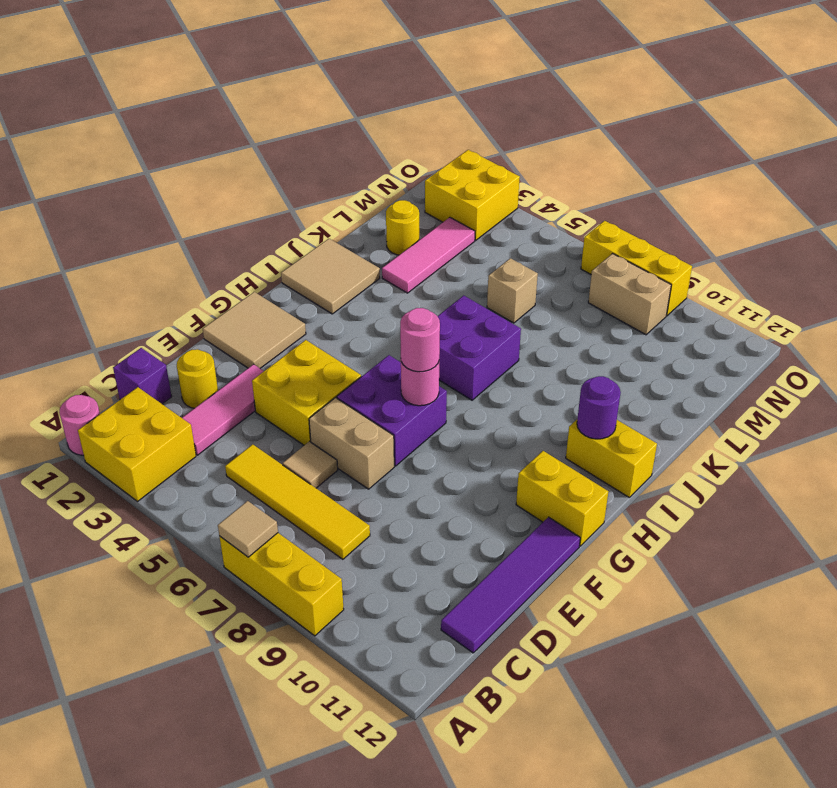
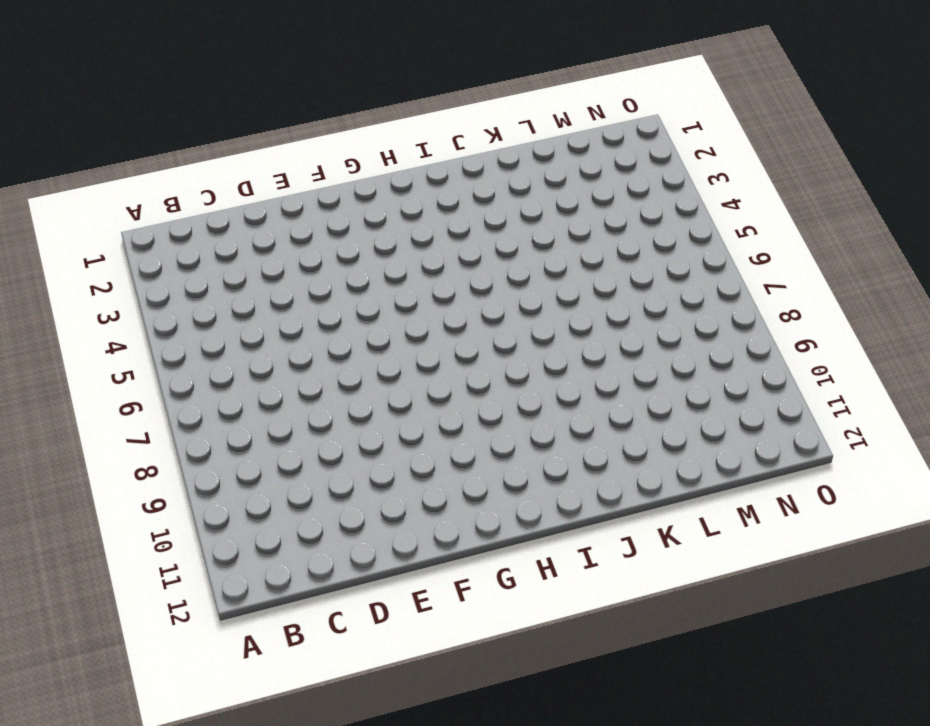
none -> pink round brick A1 level 1
none -> yellow brick A2:B3 level 1
none -> yellow brick A7:A9 level 1

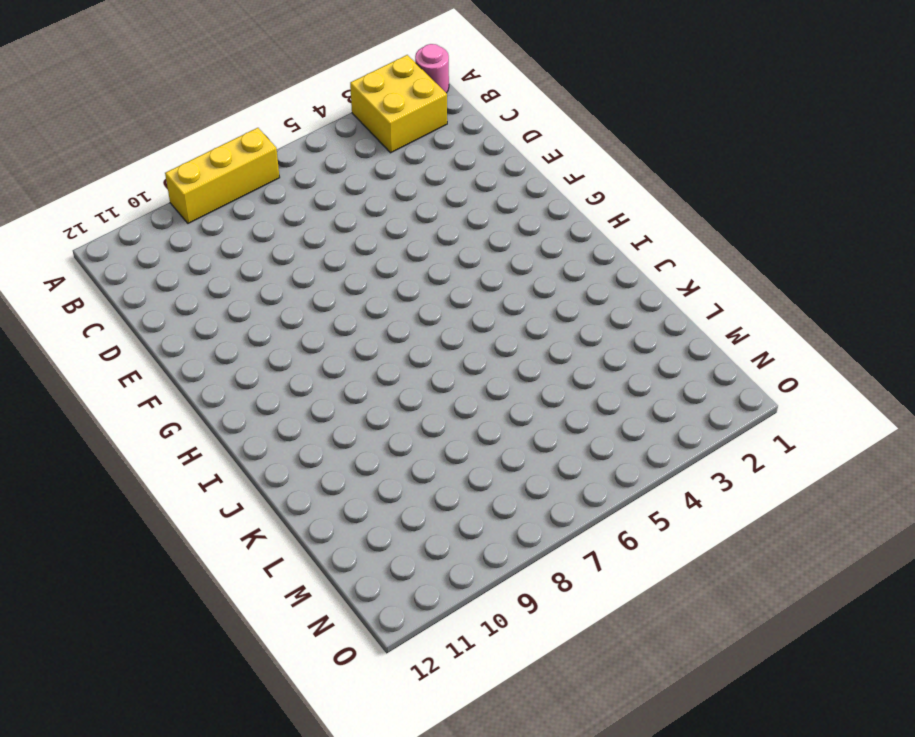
none -> purple brick C1 level 1
none -> pink tile C3:E3 level 1
none -> yellow tile C5:C8 level 1

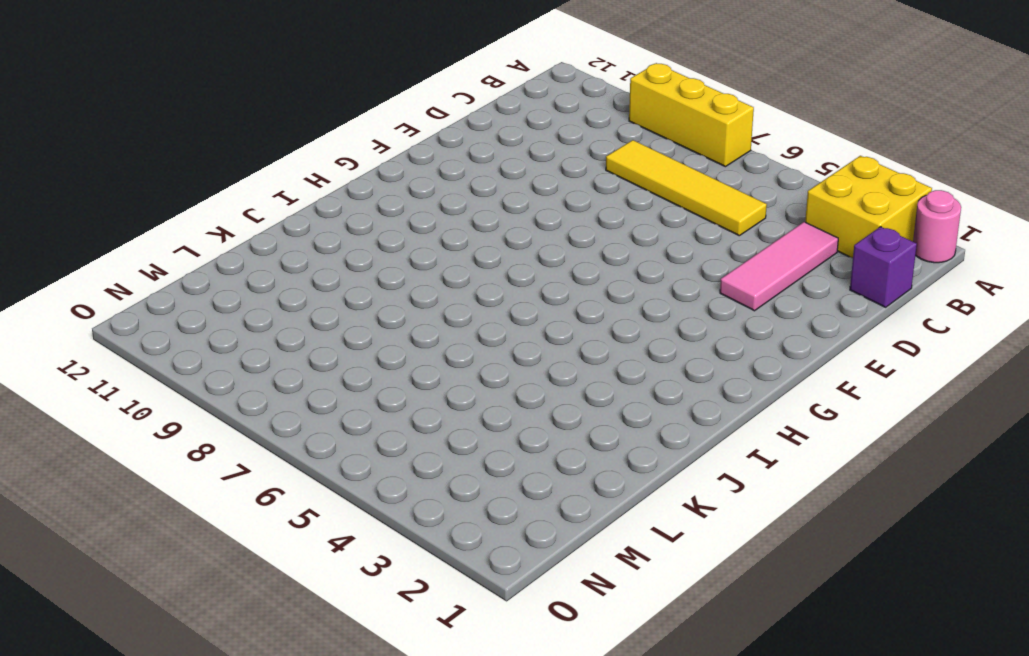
none -> purple tile C12:F12 level 1
none -> yellow round brick D2 level 1
none -> tan tile D6 level 1

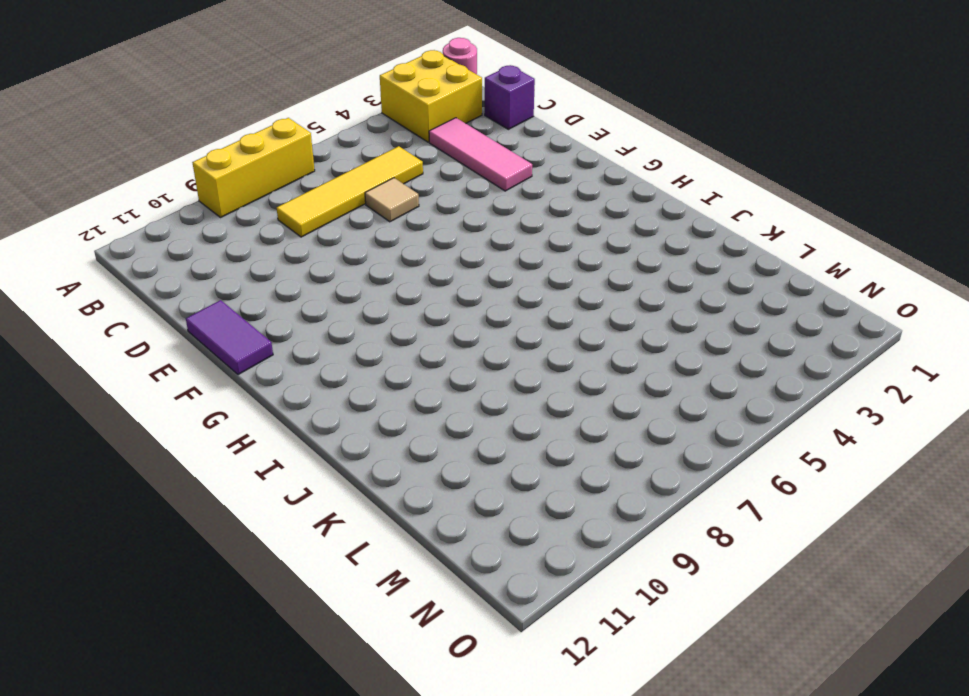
purple tile E12:F12 level 1 -> purple tile C12:F12 level 1
none -> yellow round brick D2 level 1
none -> yellow brick E4:F5 level 1
none -> tan brick E6:E7 level 1

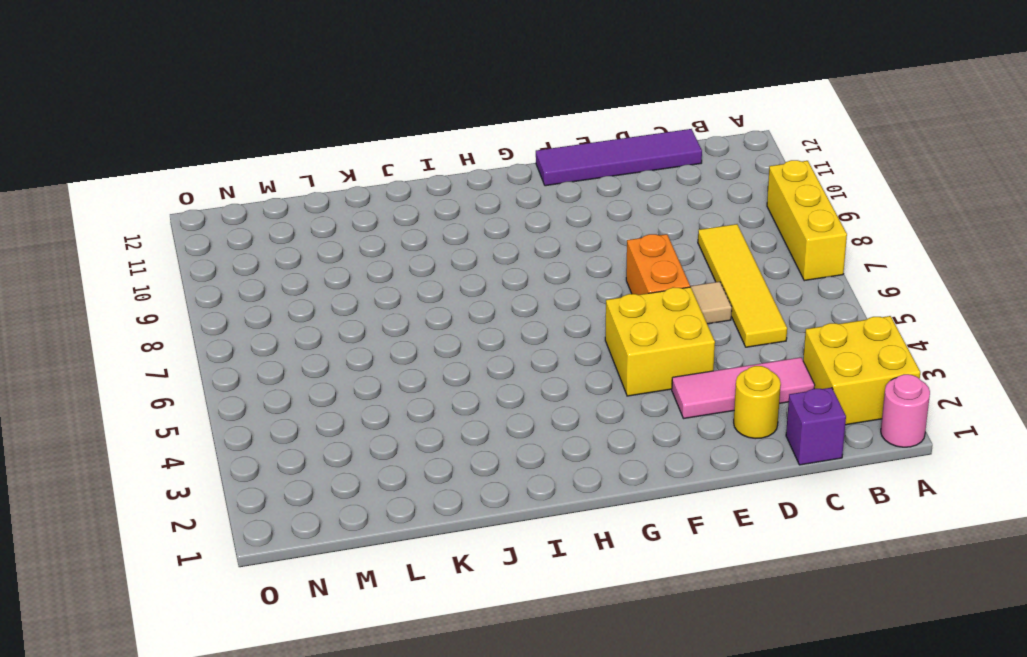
orange brick E6:E7 level 1 -> tan brick E6:E7 level 1
none -> tan tile F1:G2 level 1
none -> purple brick F6:G7 level 1
none -> yellow brick G11:G12 level 1

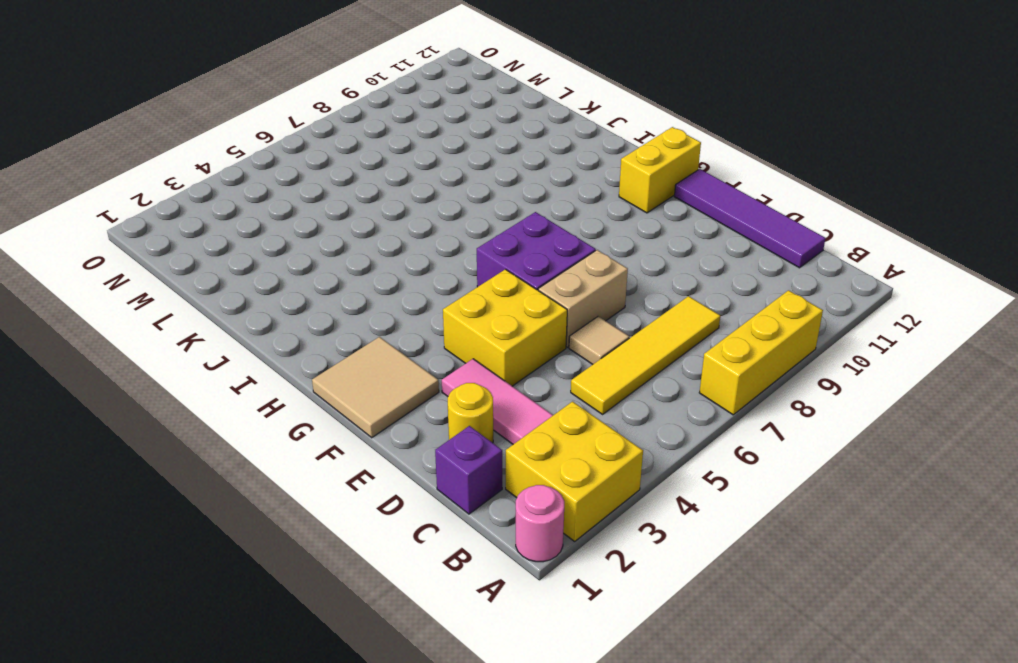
none -> tan tile I1:J2 level 1
none -> purple brick I6:J7 level 1
none -> yellow brick I11:I12 level 1

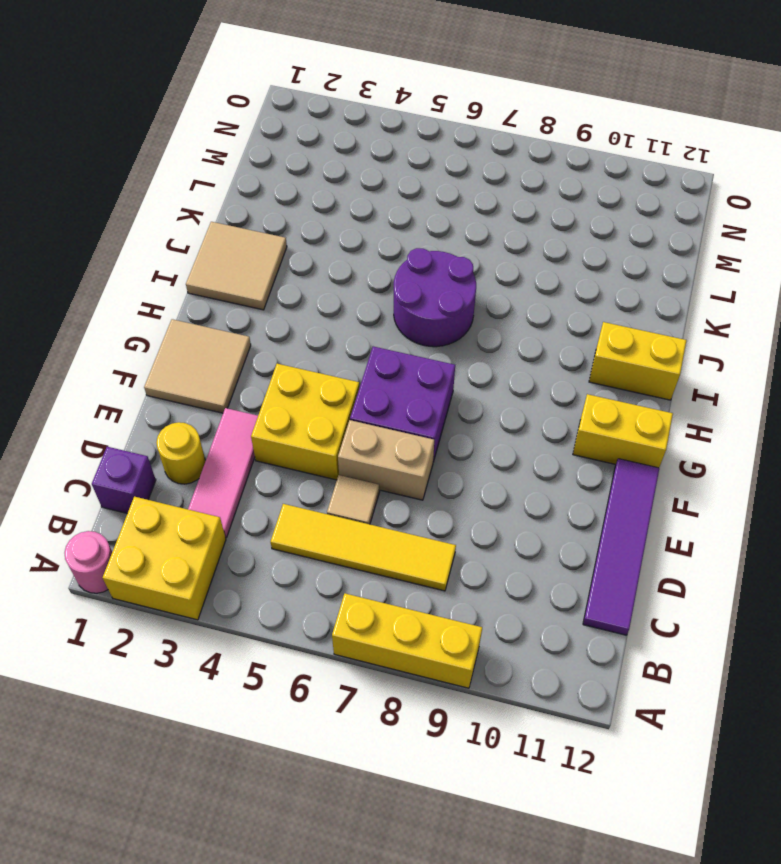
purple round brick I6:J7 level 1 -> purple brick I6:J7 level 1
none -> pink tile K3:M3 level 1
none -> yellow round brick L2 level 1
none -> tan brick L6 level 1

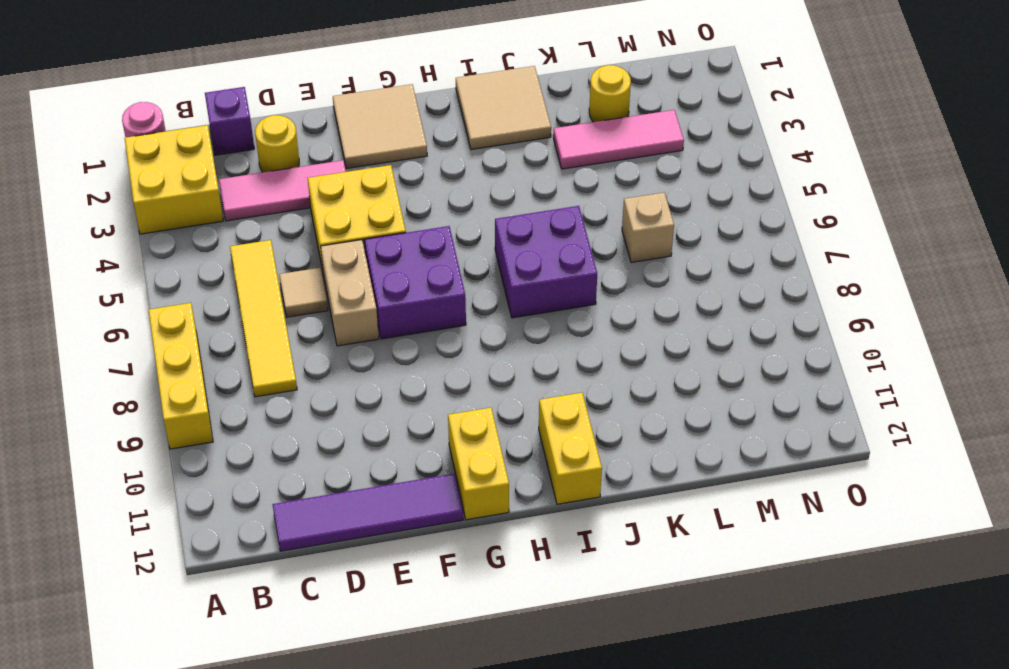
none -> yellow brick N2:O3 level 1
none -> tan brick N8:N9 level 1
none -> yellow brick O7:O9 level 1

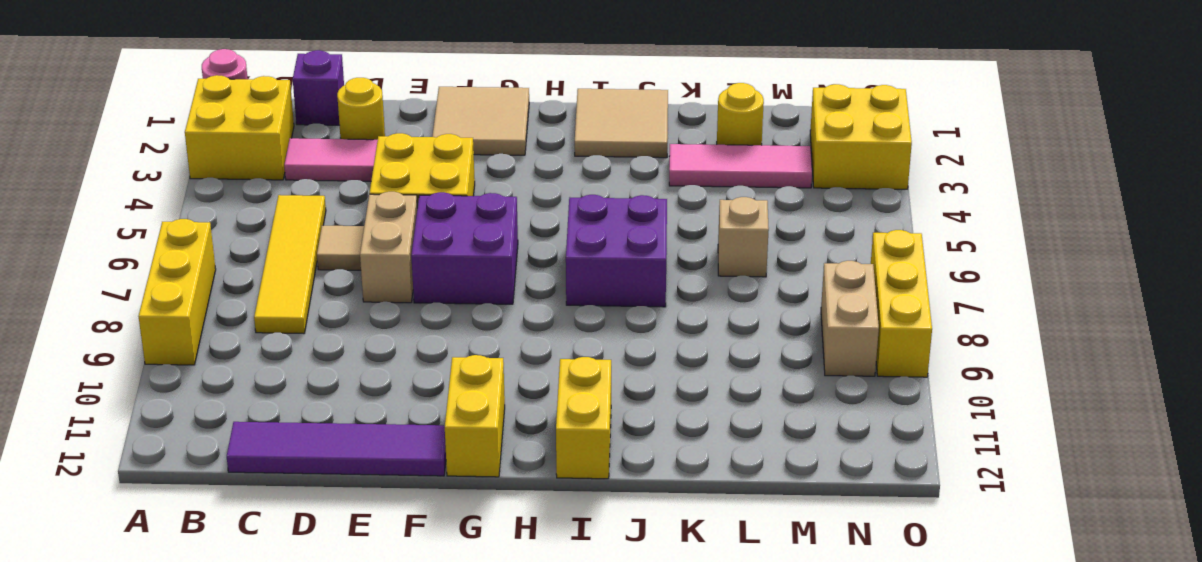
none -> tan tile A7 level 2
none -> pink round brick G7 level 2
none -> purple round brick I11 level 2

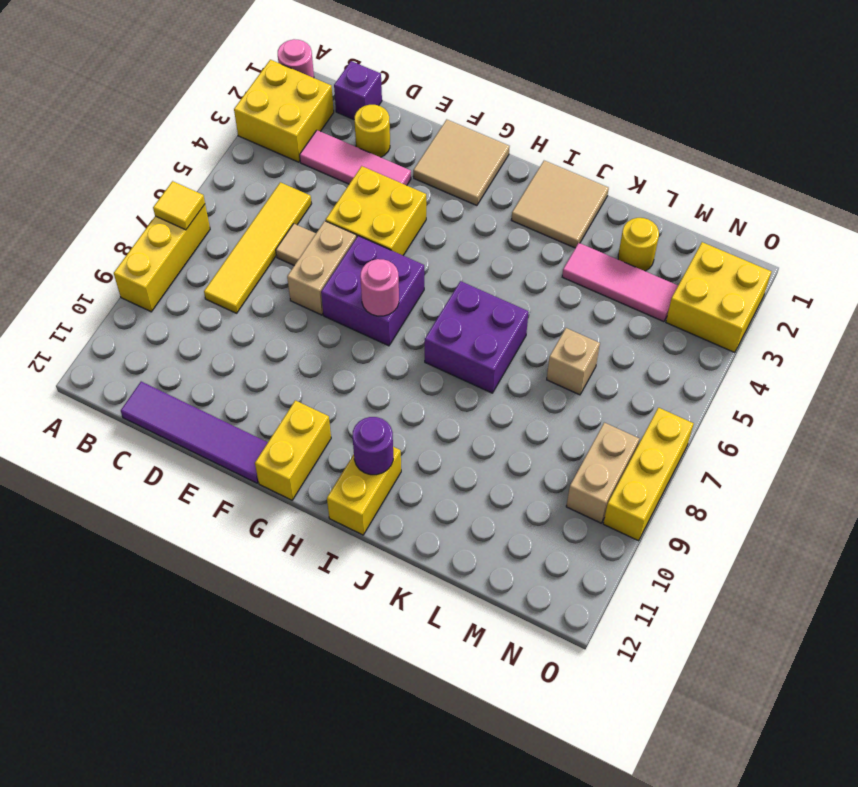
yellow tile A7 level 2 -> tan tile A7 level 2
none -> pink round brick G7 level 3

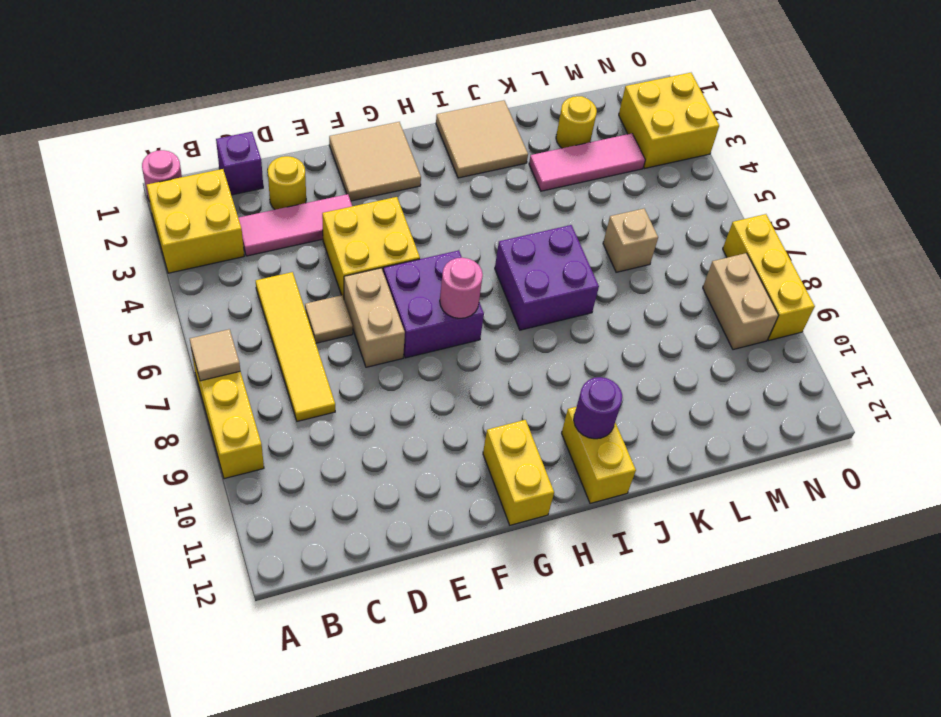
none -> purple tile C12:F12 level 1
none -> pink round brick G7 level 3

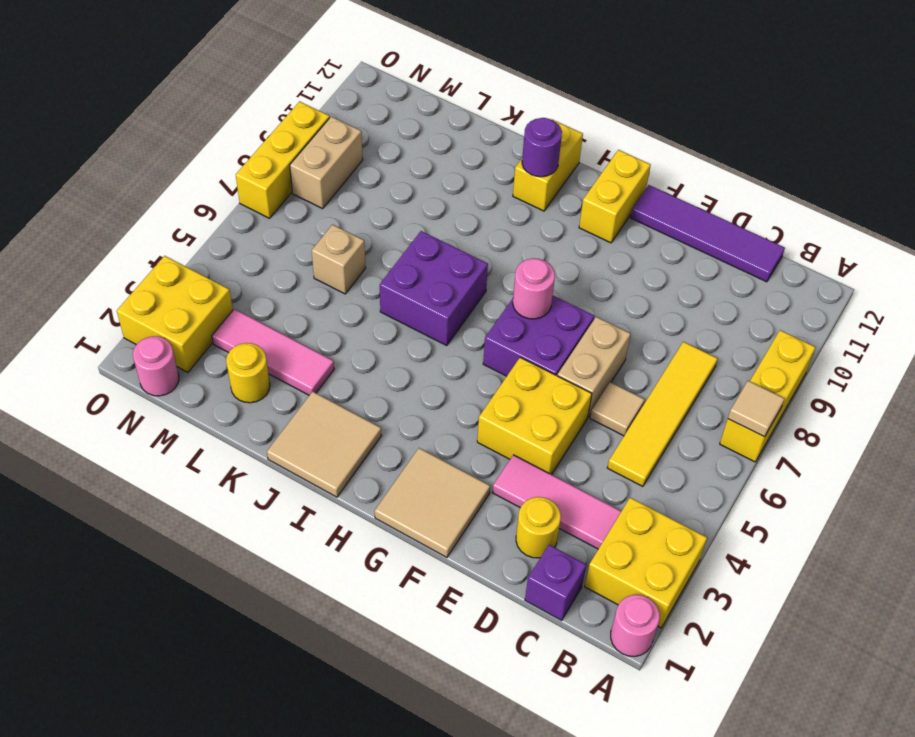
pink round brick N1 level 1 -> pink round brick G7 level 3

